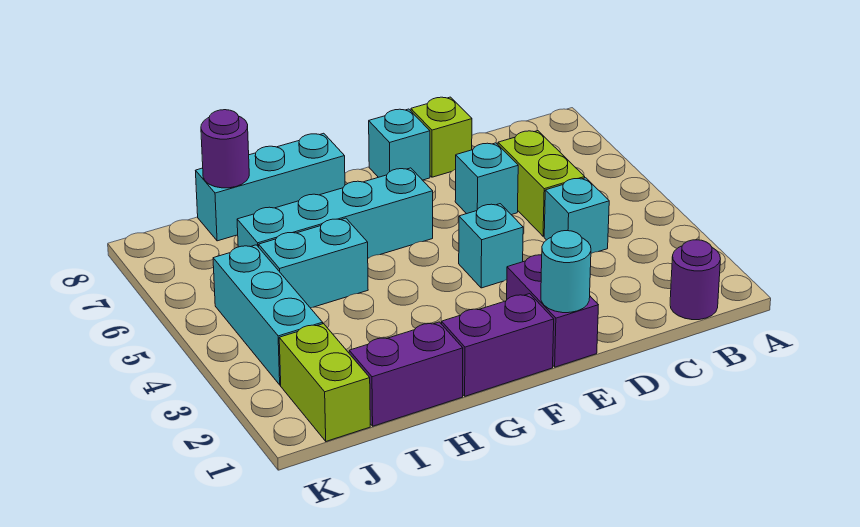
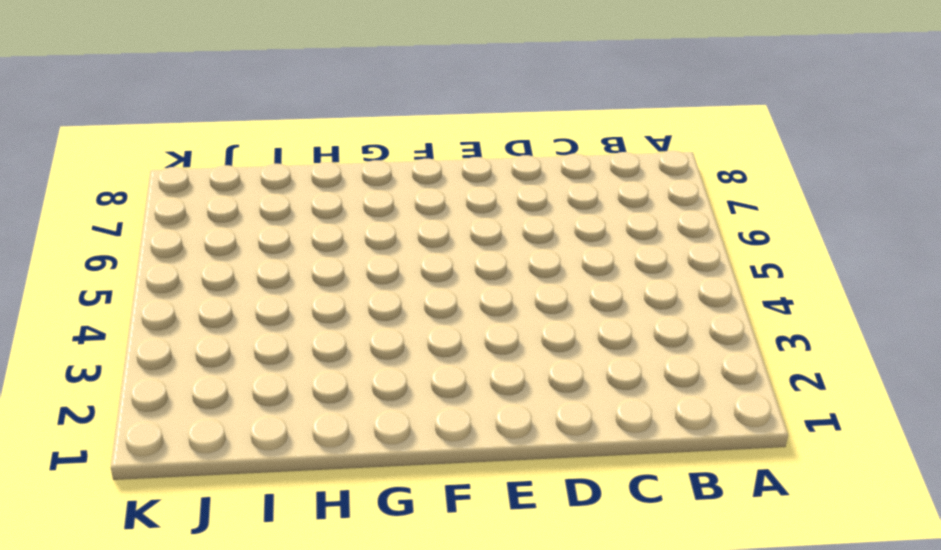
none -> purple round brick B1 level 1
none -> cyan brick C4 level 1
none -> lime brick C5:C6 level 1

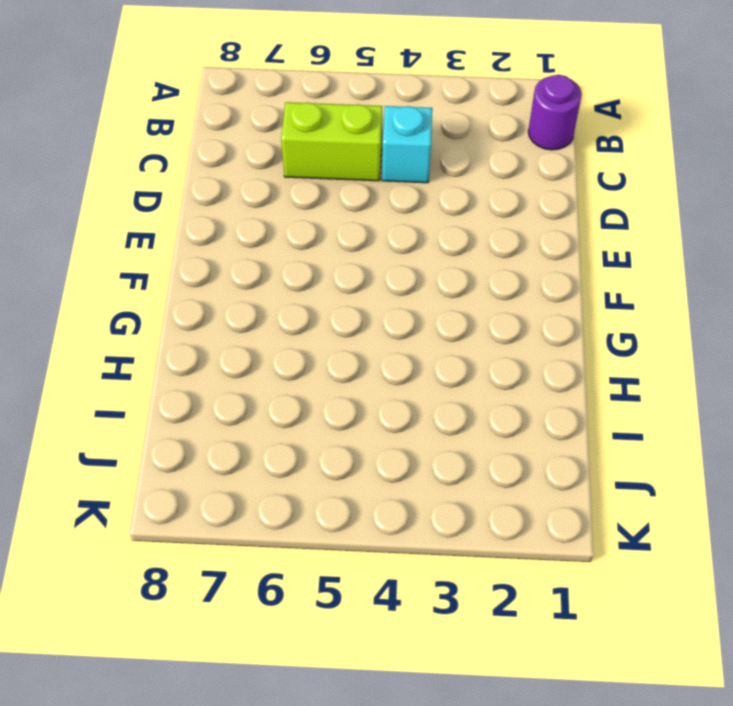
none -> cyan brick D6 level 1
none -> lime brick D8 level 1
none -> purple brick E1:E2 level 1

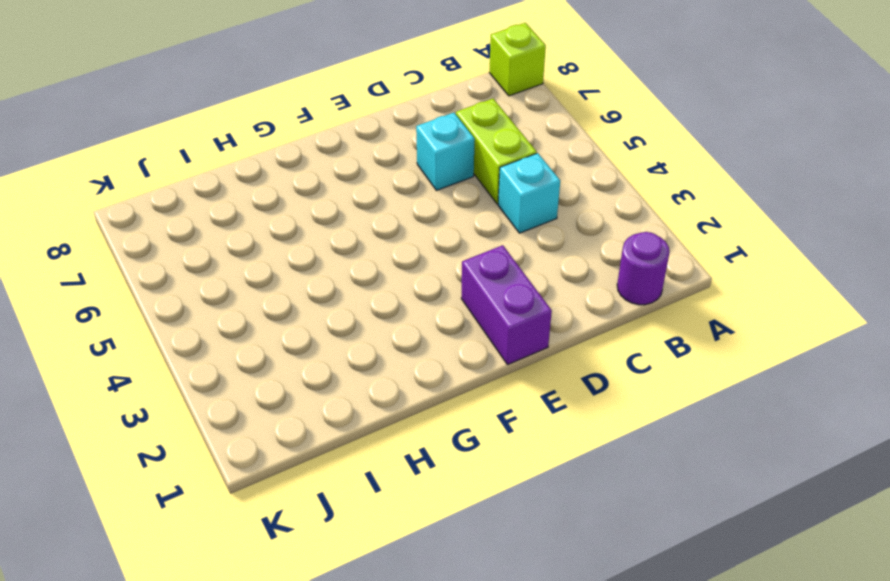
lime brick A8 level 1 -> lime brick D8 level 1
none -> cyan brick E4 level 1
none -> cyan brick E8 level 1
none -> purple brick F1:G1 level 1

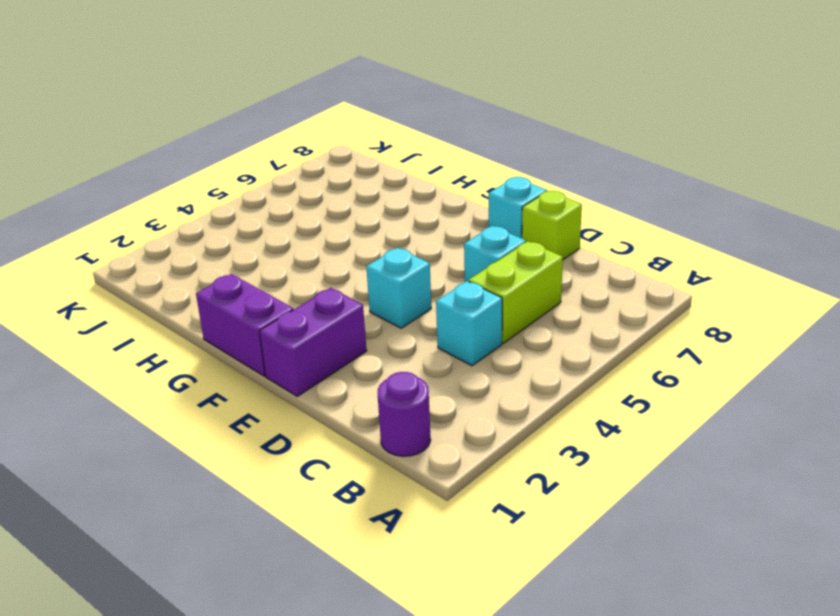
none -> cyan brick F6:I6 level 1
none -> cyan brick G8:I8 level 1
none -> purple brick H1:I1 level 1

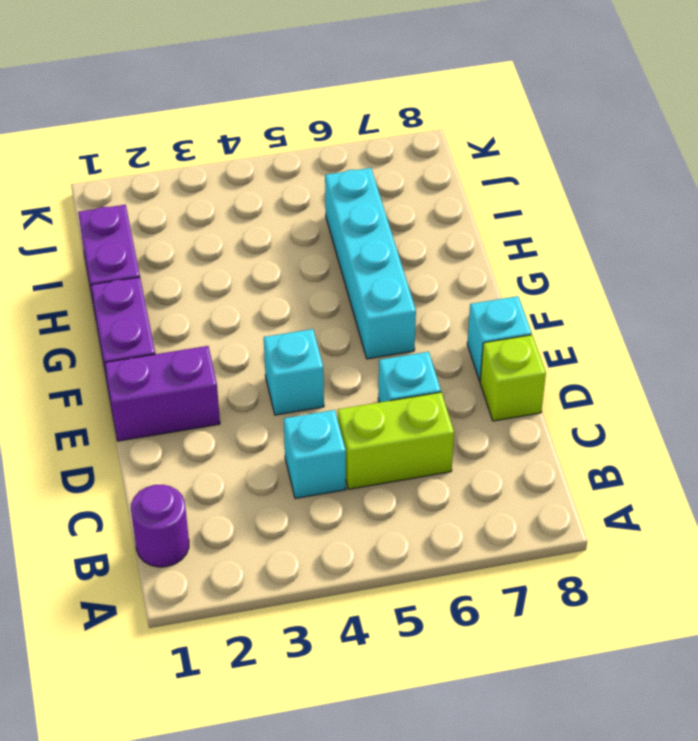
none -> cyan brick G8:I8 level 1
none -> cyan brick H5:I5 level 1
none -> lime brick J1:J2 level 1

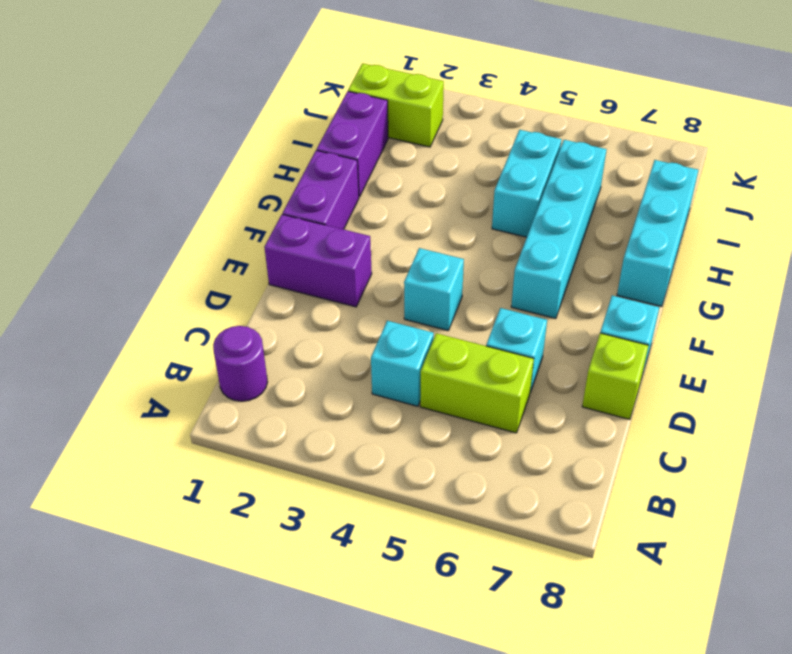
none -> cyan brick J3:J5 level 1
none -> cyan round brick E1 level 2
none -> purple round brick I8 level 2

